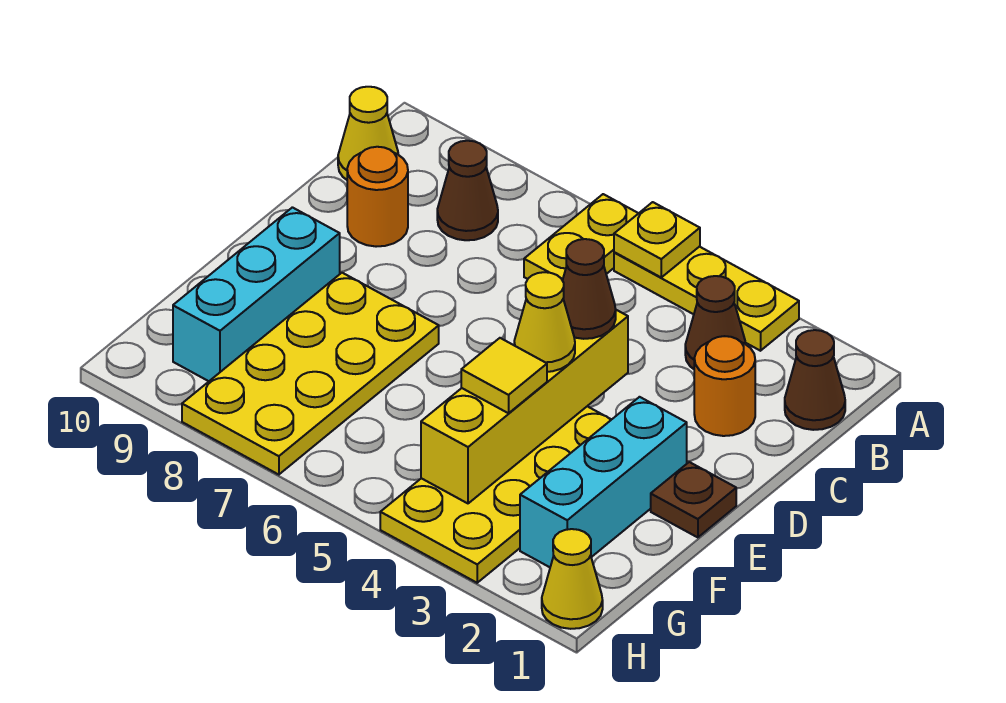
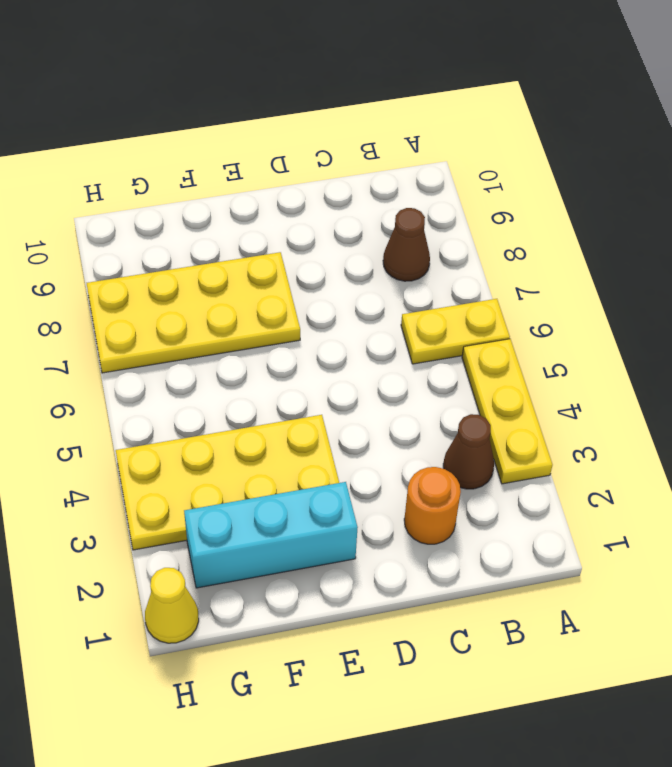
none -> brown cone B1 level 1
none -> yellow cone B10 level 1
none -> orange round brick C9 level 1

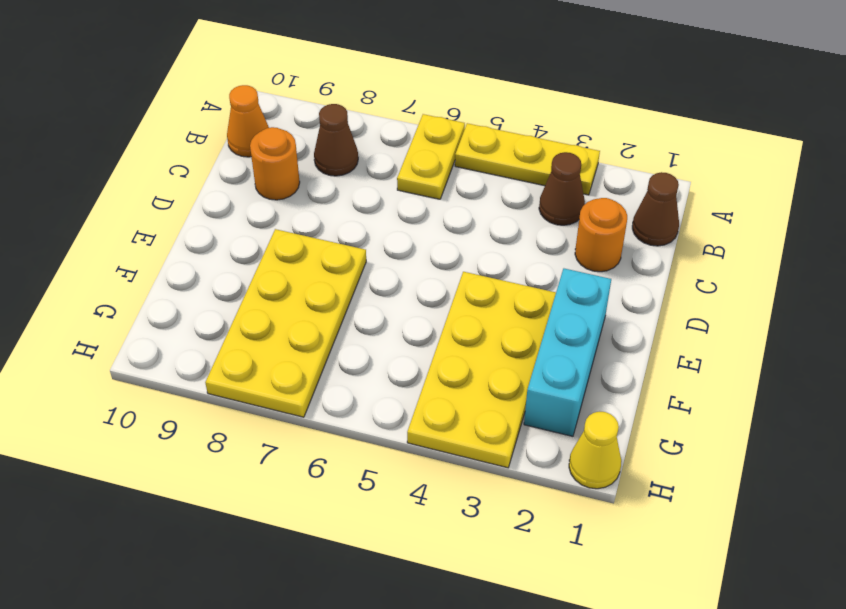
orange cone B10 level 1 -> yellow cone B10 level 1
none -> brown plate E1 level 1
none -> cyan brick E9:G9 level 1
none -> yellow plate A5 level 2

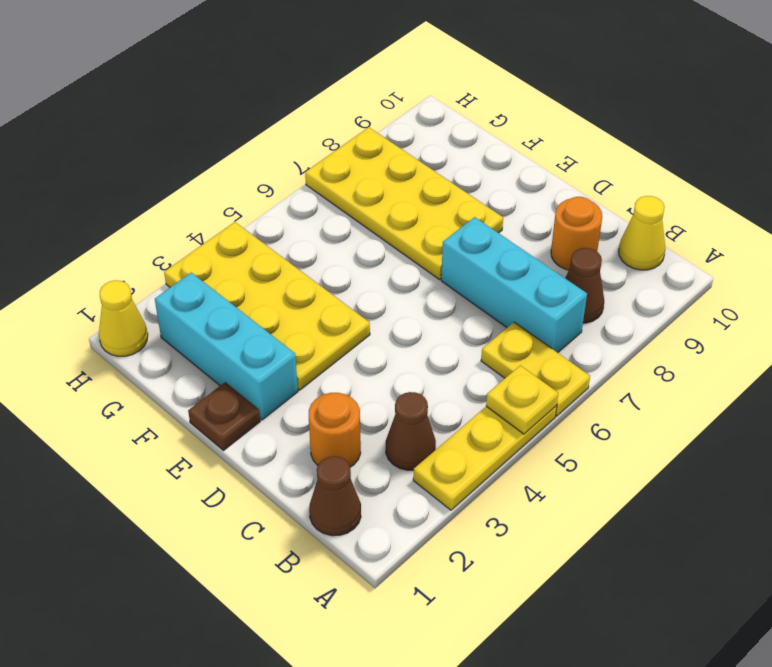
cyan brick B7:D7 level 1 -> cyan brick E9:G9 level 1
none -> yellow brick D4:G4 level 2
none -> brown cone D4 level 3
none -> yellow cone E4 level 3

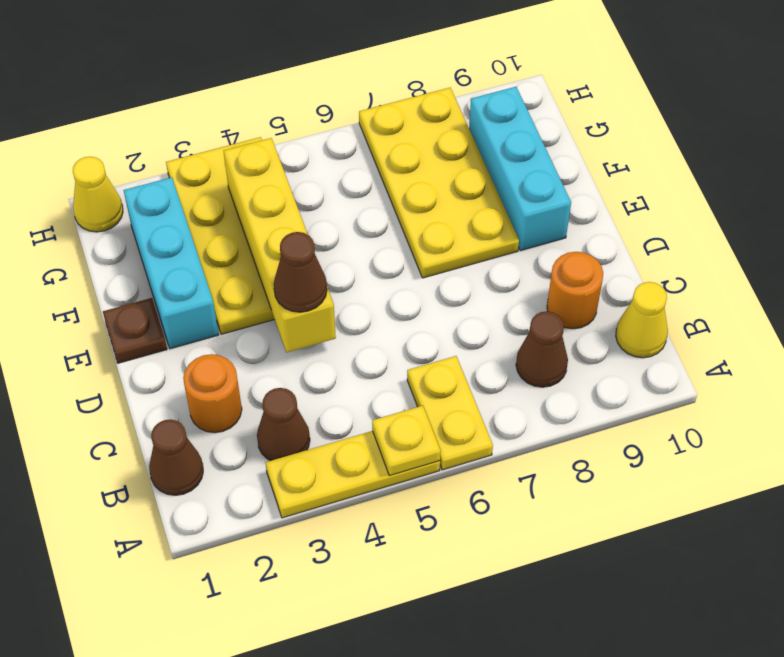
none -> yellow cone E4 level 3
none -> yellow tile F4 level 3

